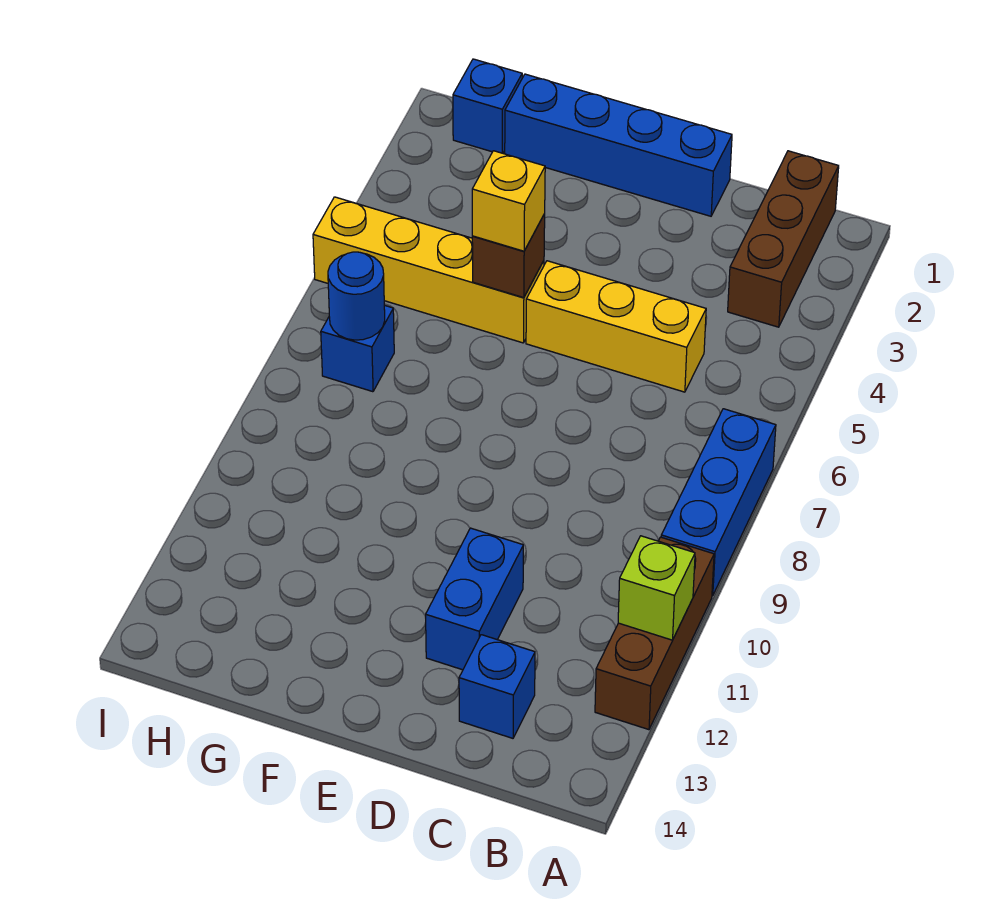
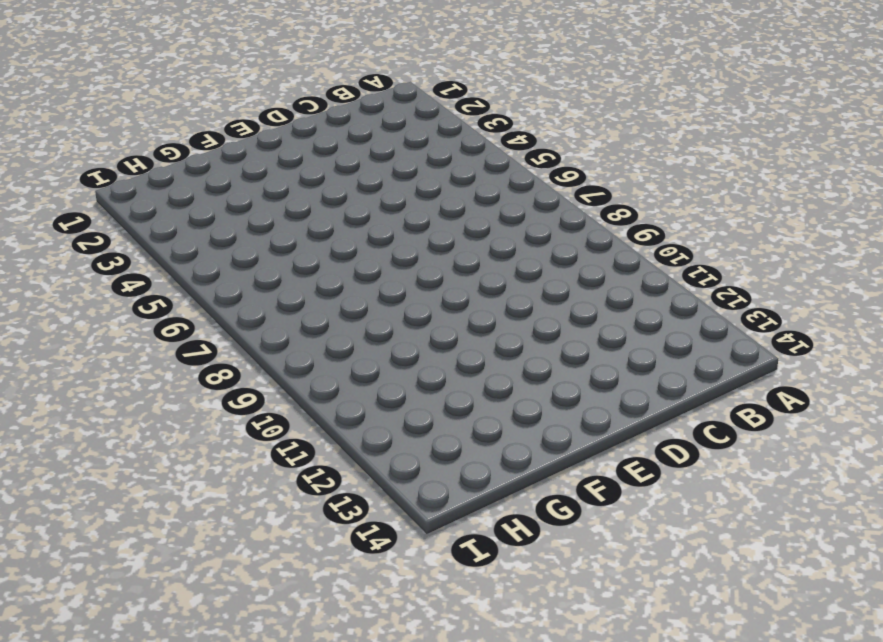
none -> blue brick A7:A9 level 1
none -> brown brick A10:A12 level 1
none -> brown brick B1:B3 level 1

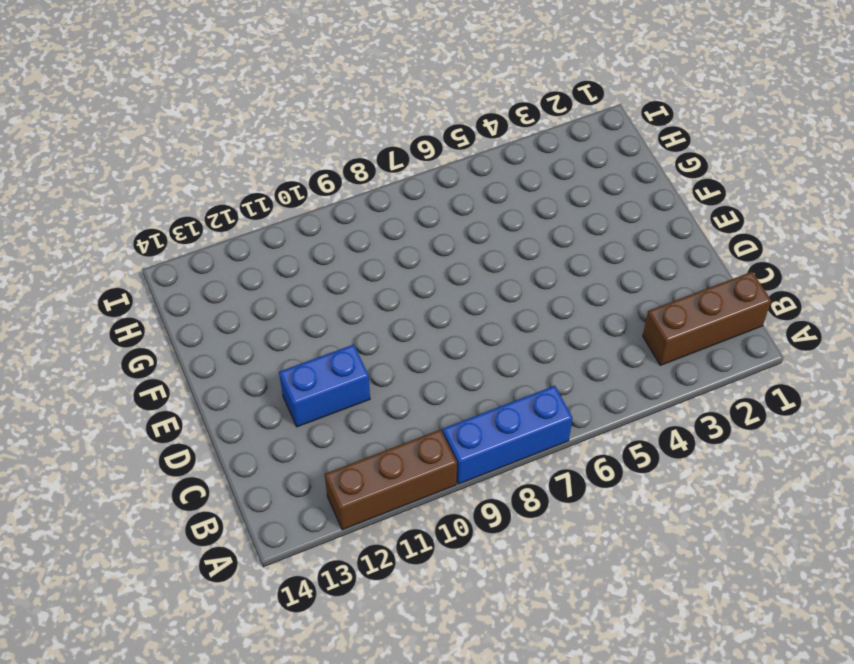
none -> yellow brick C5:E5 level 1
none -> blue brick C13 level 1
none -> blue brick D1:G1 level 1

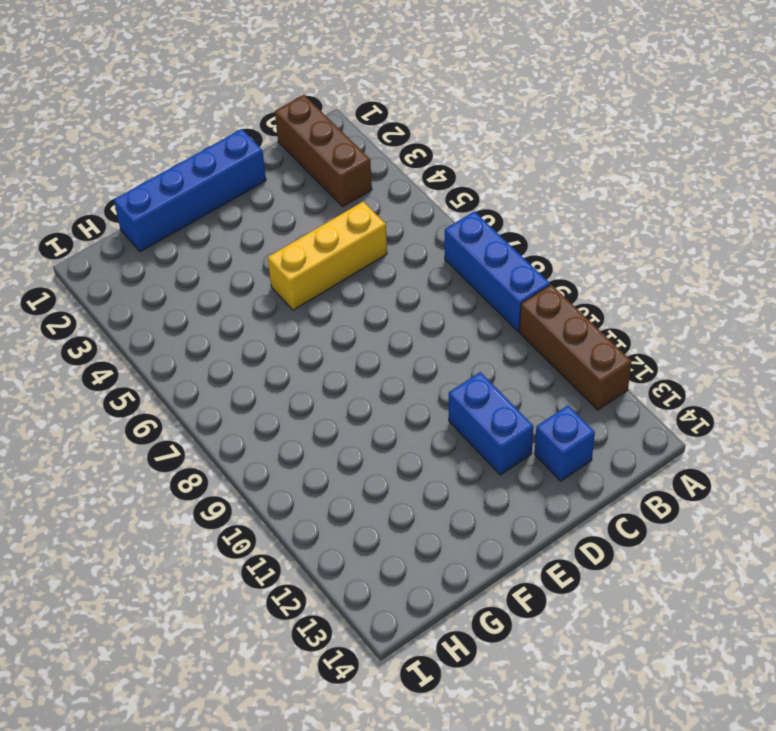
none -> yellow brick F5:I5 level 1
none -> blue brick H1 level 1
none -> blue brick H7 level 1

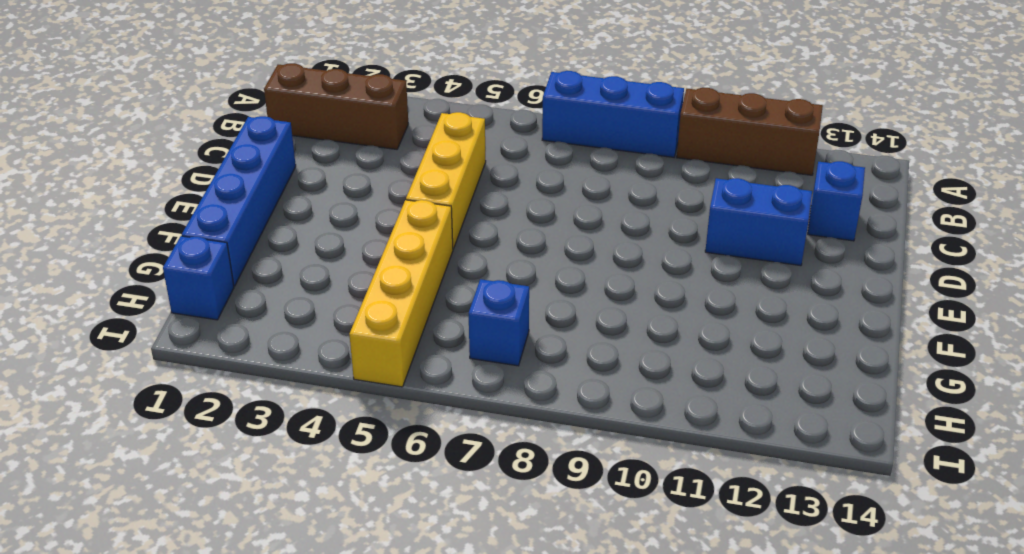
none -> lime brick A11 level 2
none -> brown brick F5 level 2
none -> blue round brick H7 level 2

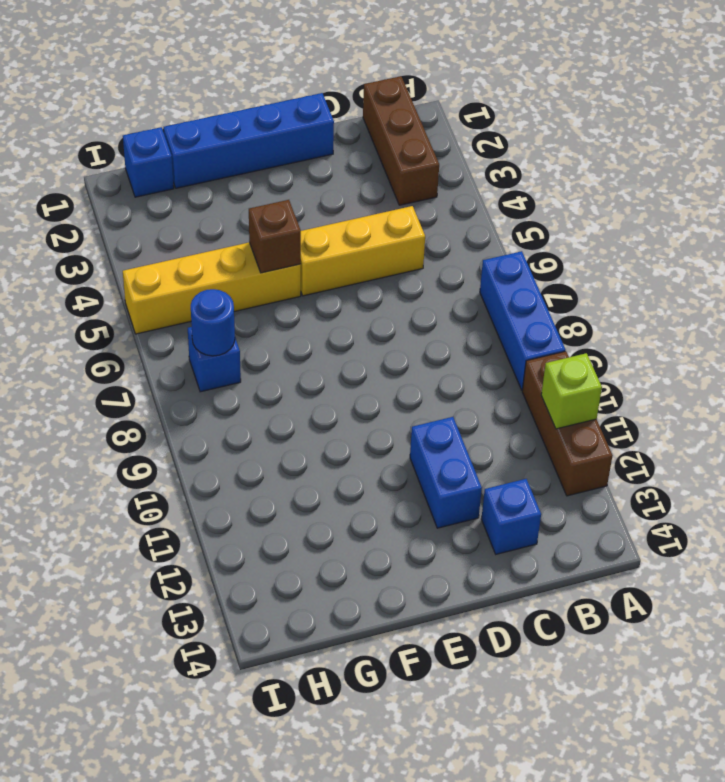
none -> yellow brick F5 level 3

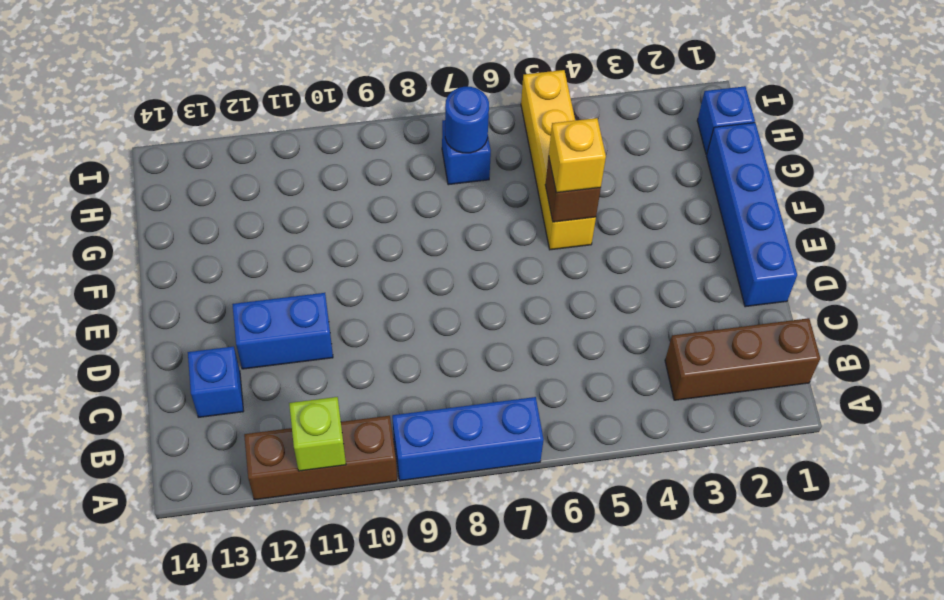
none -> yellow brick C5:E5 level 1

